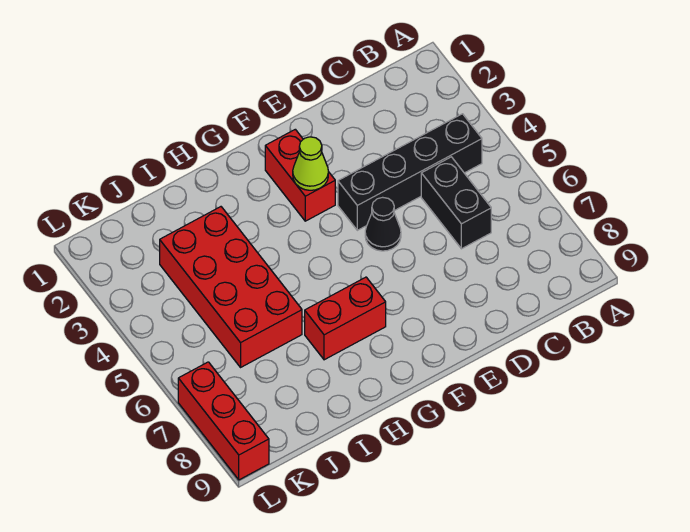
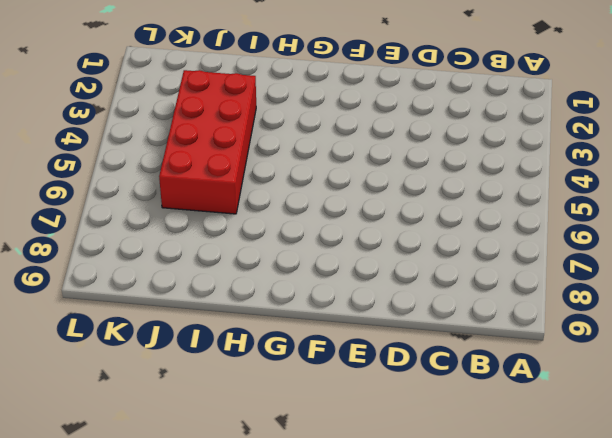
none -> black brick B4:E4 level 1
none -> black brick C5:C6 level 1

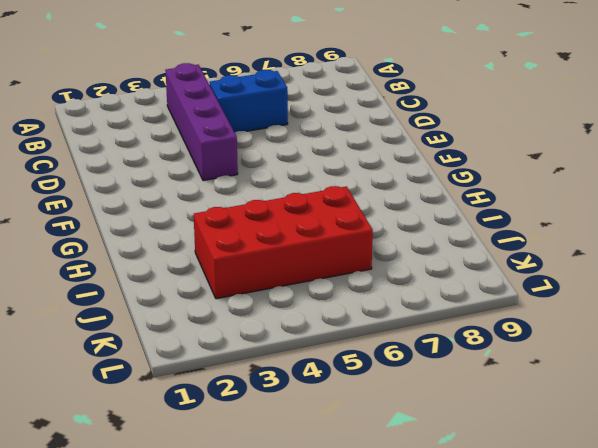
purple brick B4:E4 level 1 -> black brick B4:E4 level 1
blue brick C5:C6 level 1 -> black brick C5:C6 level 1
none -> black cone E5 level 1
none -> red brick F2:F3 level 1

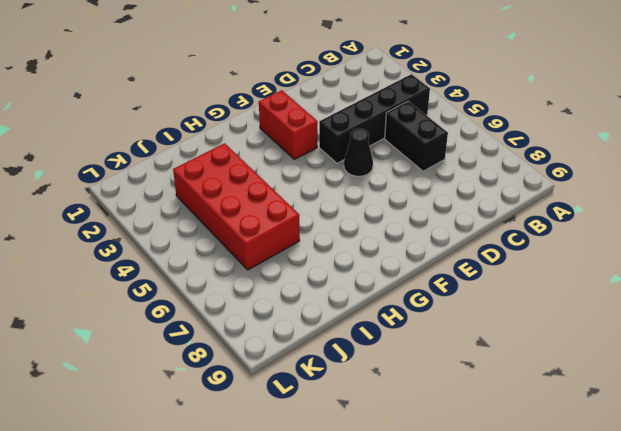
none -> red brick G7:H7 level 1
none -> red brick L7:L9 level 1

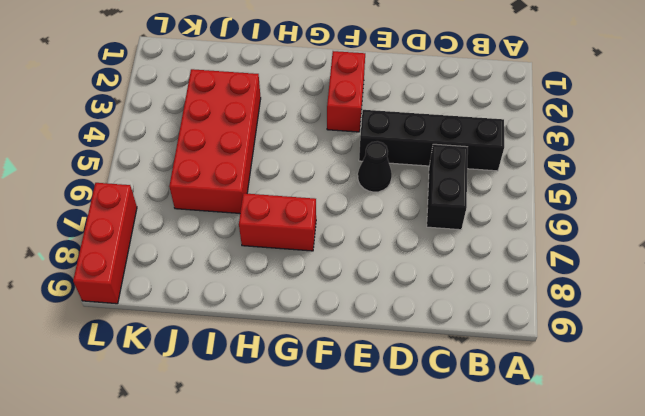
none -> lime cone F3 level 2

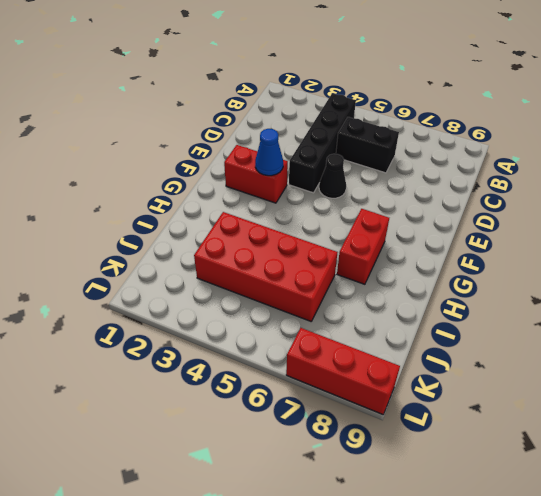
blue cone F3 level 2 -> lime cone F3 level 2

